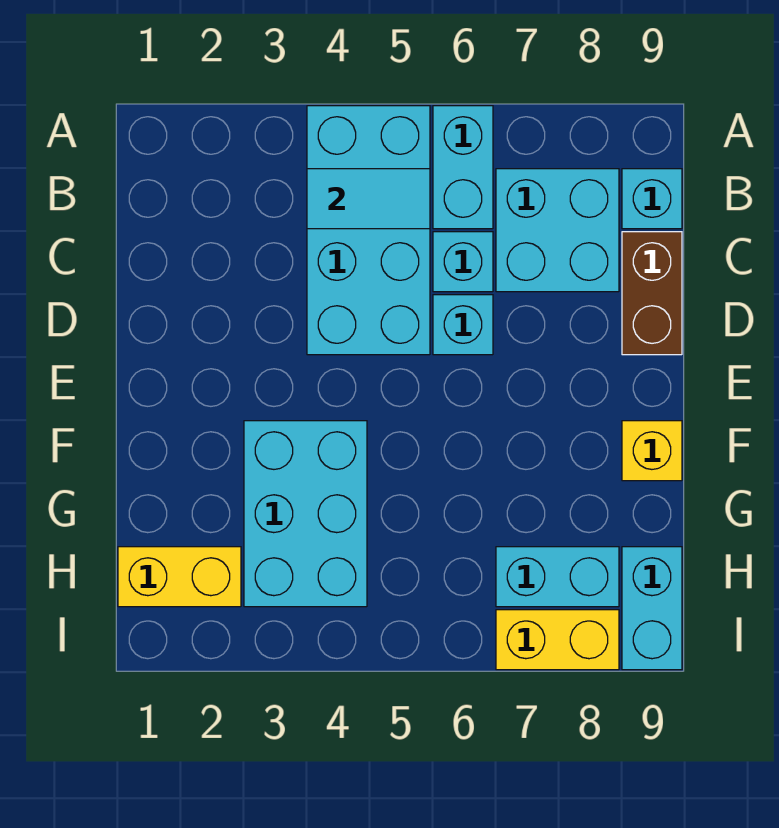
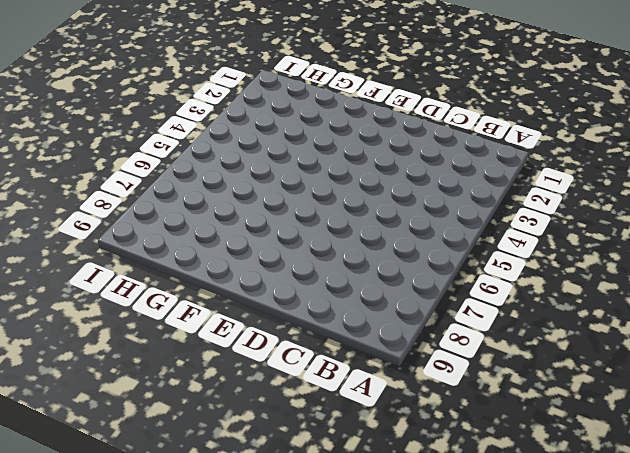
none -> cyan brick A4:D5 level 1
none -> cyan brick A6:B6 level 1
none -> cyan brick B7:C8 level 1

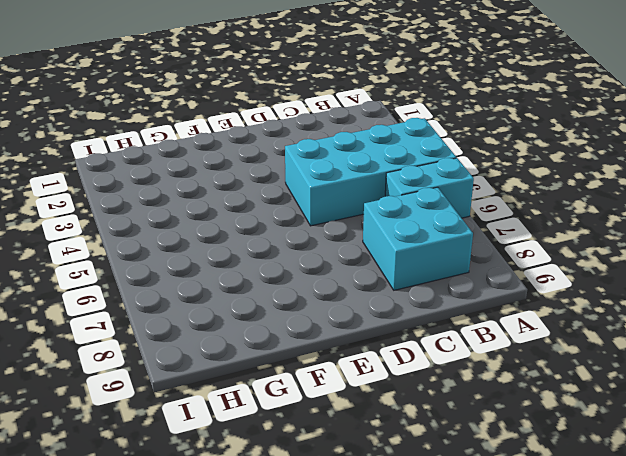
none -> cyan brick B9 level 1
none -> cyan brick C6 level 1
none -> brown brick C9:D9 level 1

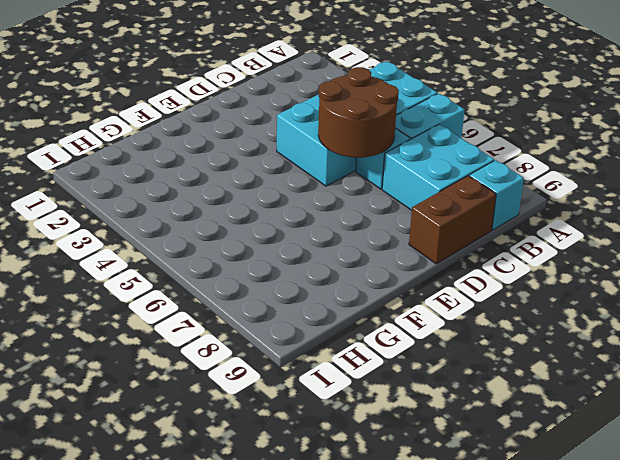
brown round brick C5:D6 level 2 -> none
none -> cyan brick D6 level 1
none -> cyan brick F3:H4 level 1
none -> yellow brick F9 level 1

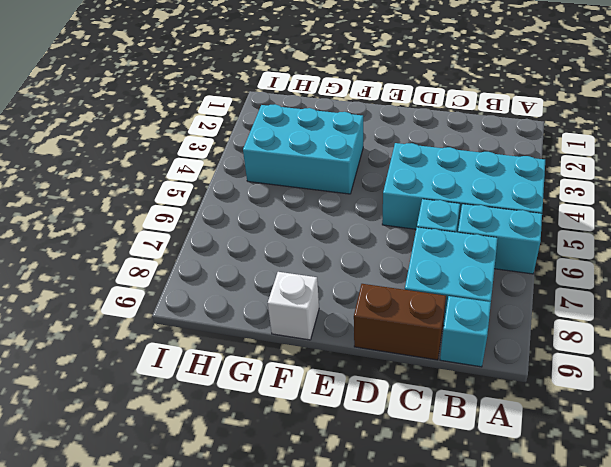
white brick F9 level 1 -> yellow brick F9 level 1
none -> cyan brick D6 level 1
none -> yellow brick H1:H2 level 1
none -> cyan brick H7:H8 level 1

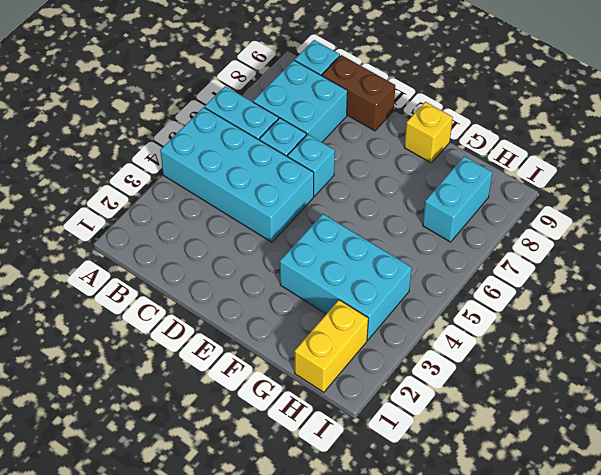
none -> cyan brick H9:I9 level 1
none -> yellow brick I7:I8 level 1
none -> cyan tile B4:B5 level 2

